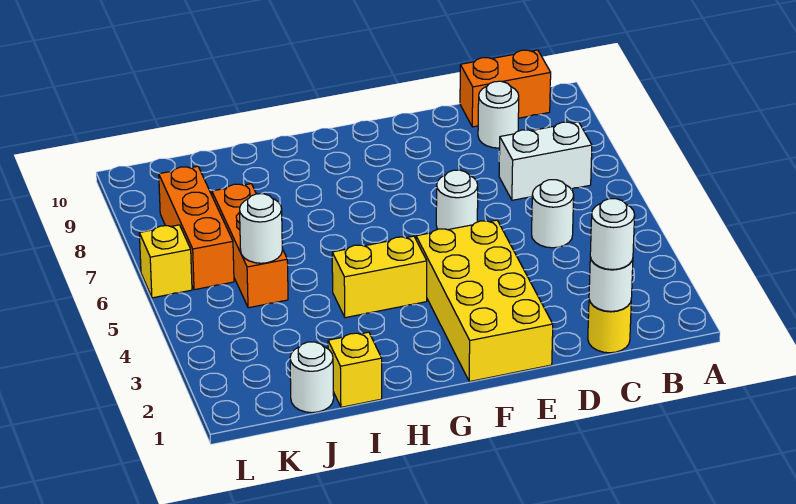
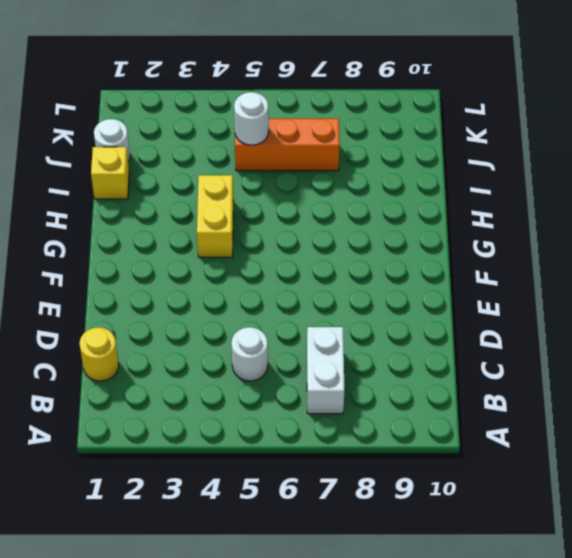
none -> orange brick B10:C10 level 1
none -> white round brick C9 level 1
none -> yellow brick E1:F4 level 1

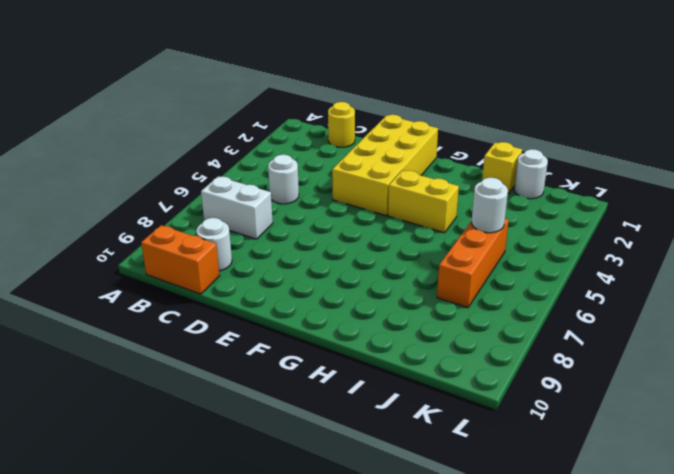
none -> white round brick E6 level 1
none -> orange brick K6:K8 level 1
none -> yellow brick L6 level 1

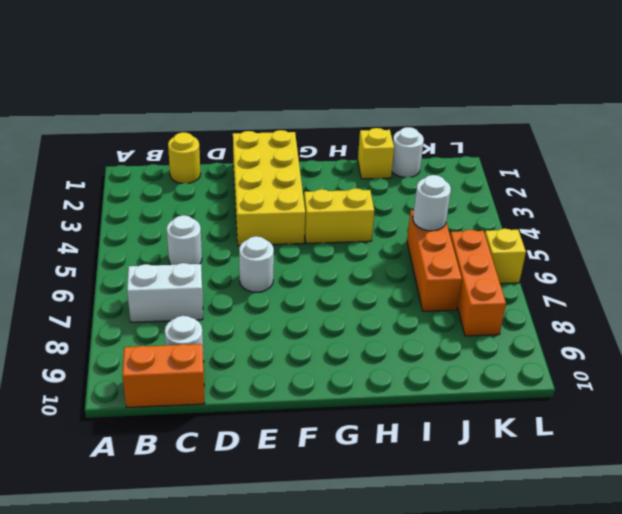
none -> white round brick C1 level 2
none -> white round brick C1 level 3

